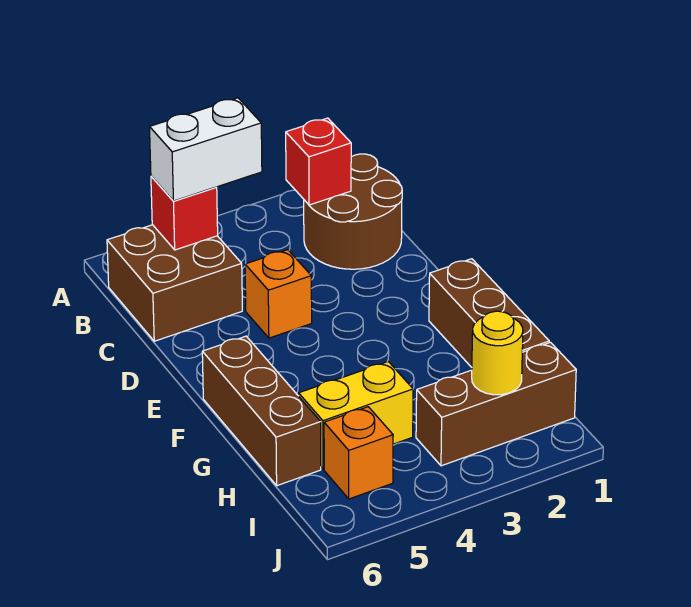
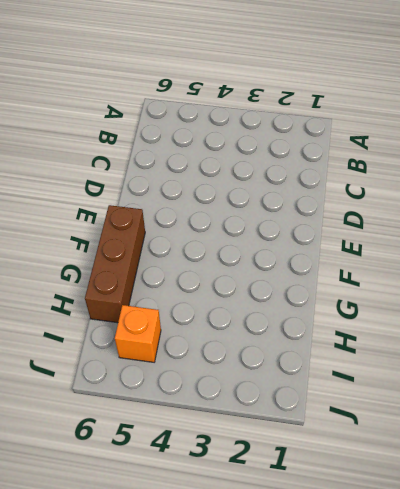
none -> brown round brick B1:C2 level 1
none -> brown brick B5:C6 level 1
none -> orange brick D4 level 1

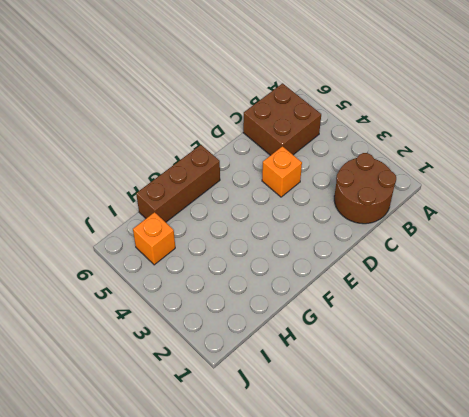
none -> brown brick F1:H1 level 1
none -> yellow brick H4:H5 level 1
none -> brown brick I1:I3 level 1

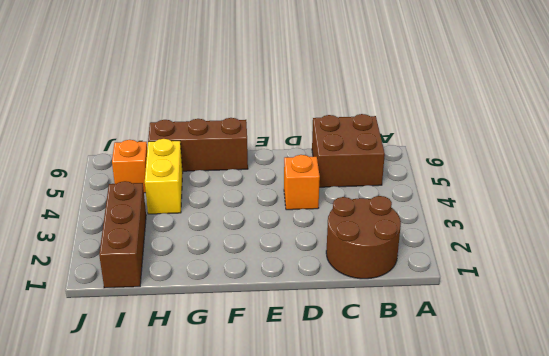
none -> brown brick F1:H1 level 1
none -> red brick B2 level 2
none -> red brick B5 level 2

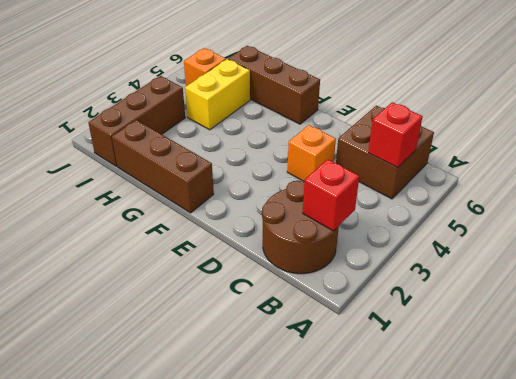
none -> yellow round brick I2 level 2
none -> white brick B4:B5 level 3

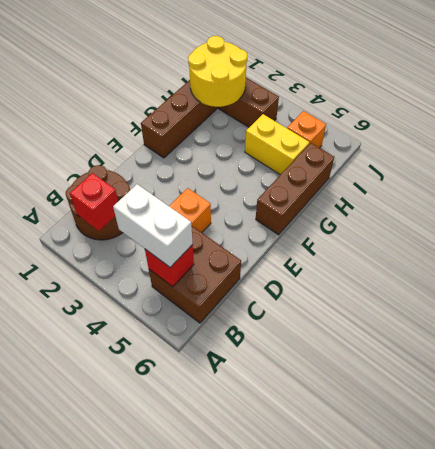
yellow round brick H1:I2 level 2 -> yellow round brick I2 level 2

